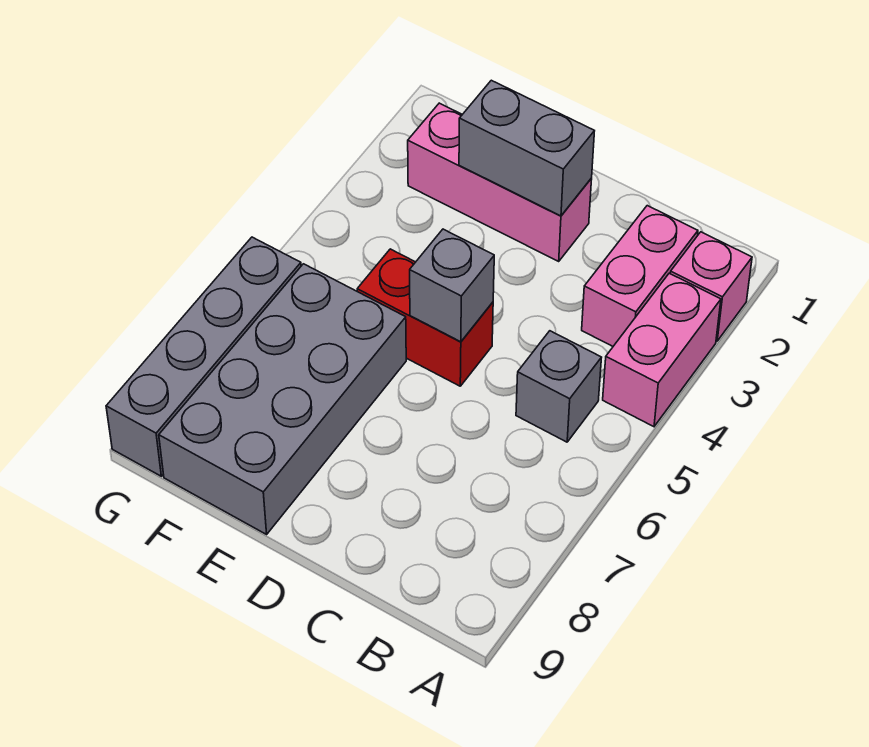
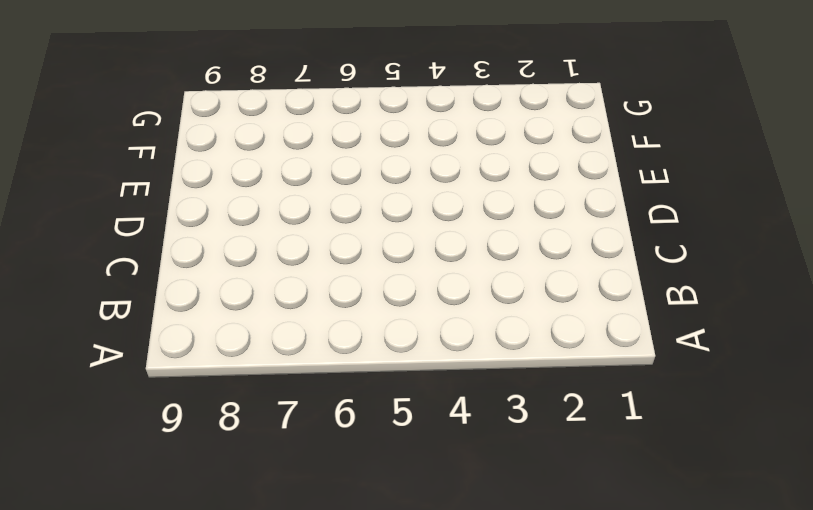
none -> pink brick A2 level 1
none -> pink brick A3:A4 level 1

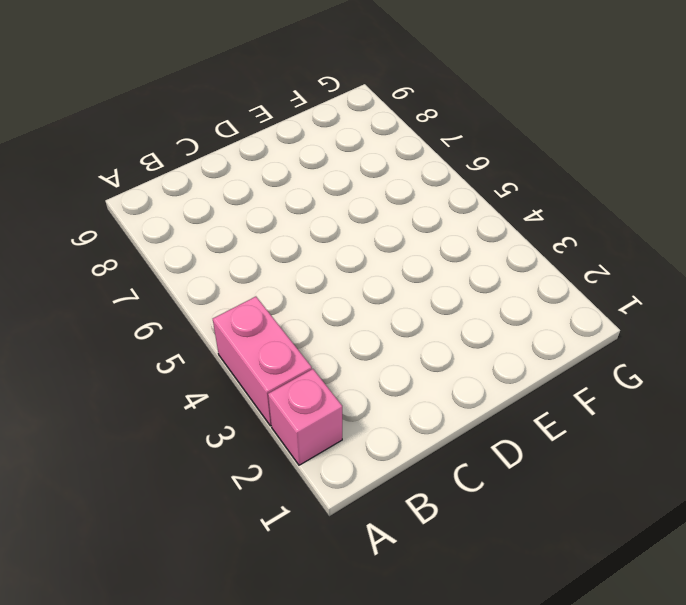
none -> pink brick B2:B3 level 1
none -> grey brick B5 level 1

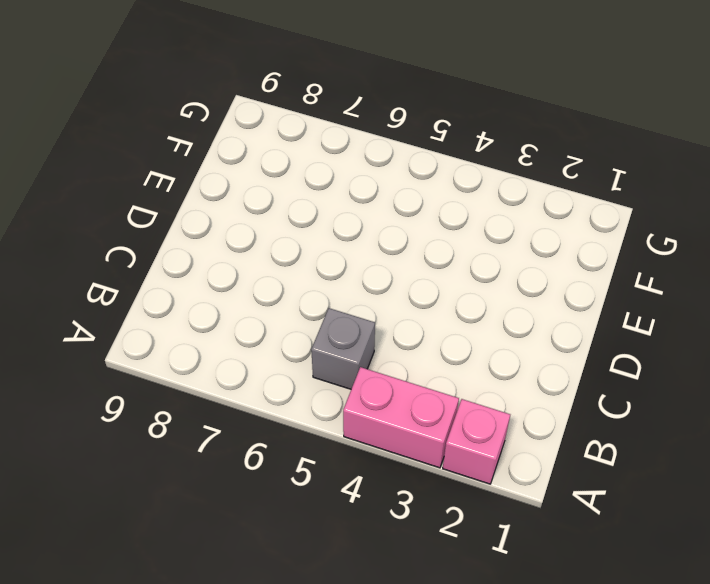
none -> pink brick B2:B3 level 1
none -> pink brick D2:F2 level 1

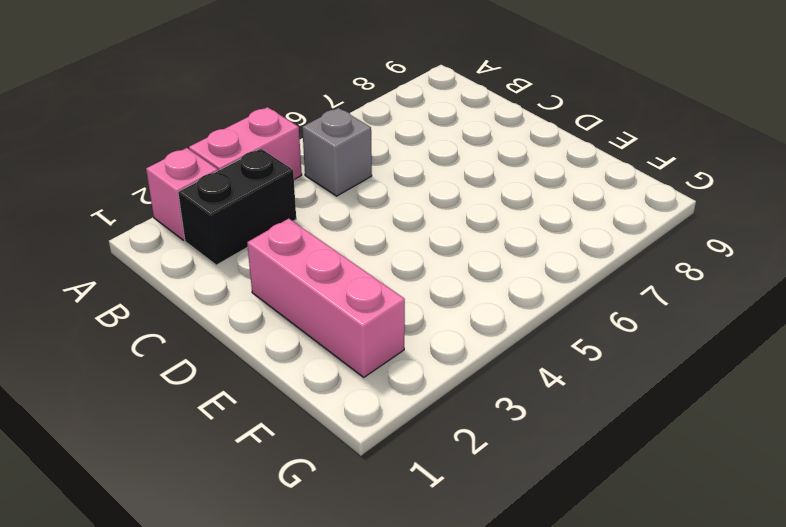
black brick B2:B3 level 1 -> pink brick B2:B3 level 1
none -> red brick D5:E5 level 1
none -> grey brick E6:F9 level 1

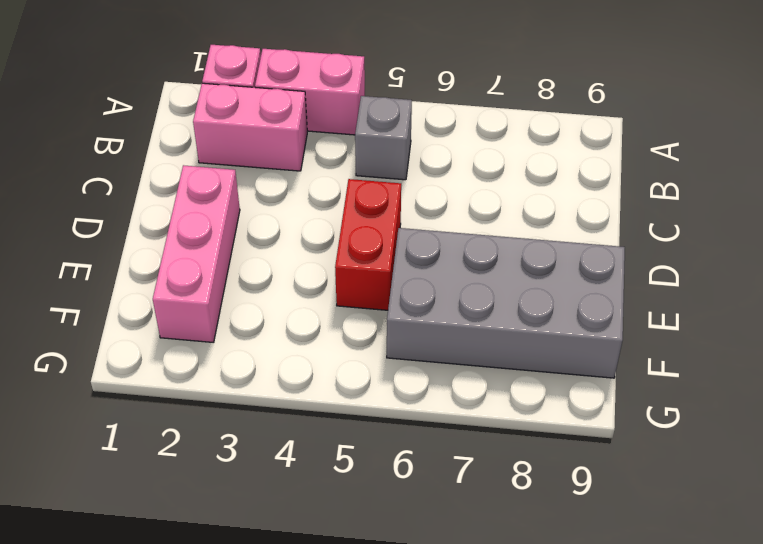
none -> grey brick G6:G9 level 1
none -> grey brick D2:E2 level 2

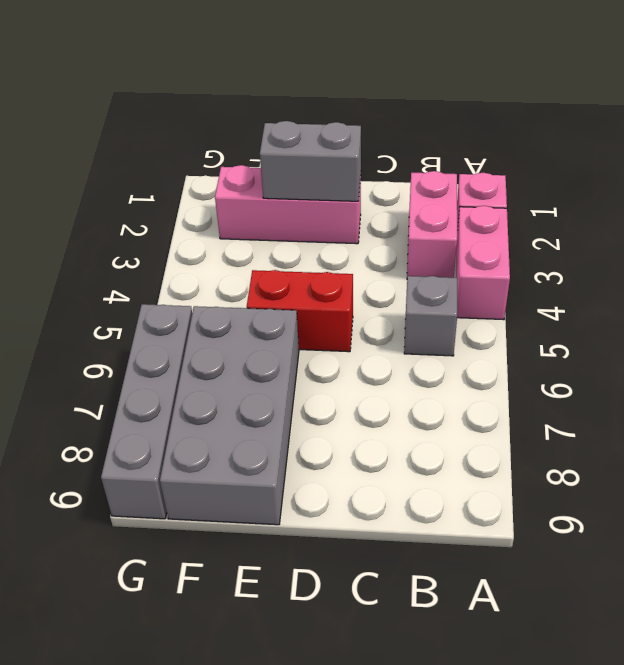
none -> grey brick D5 level 2

